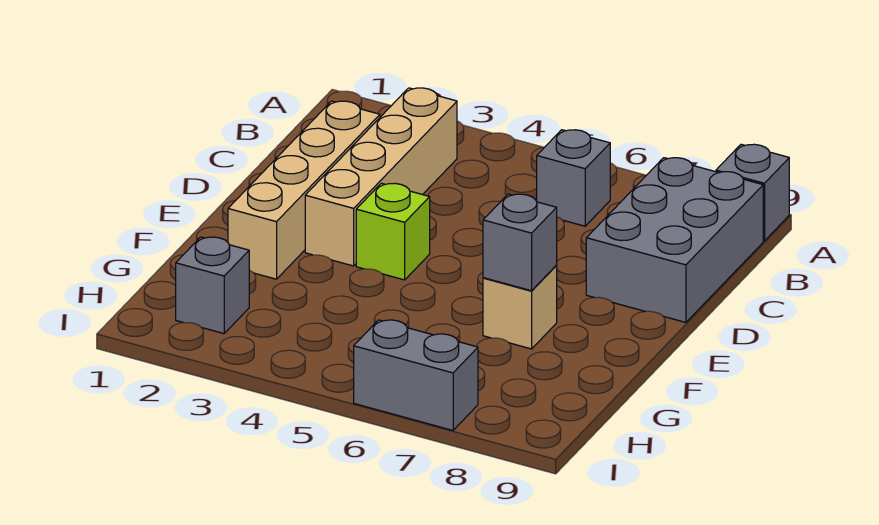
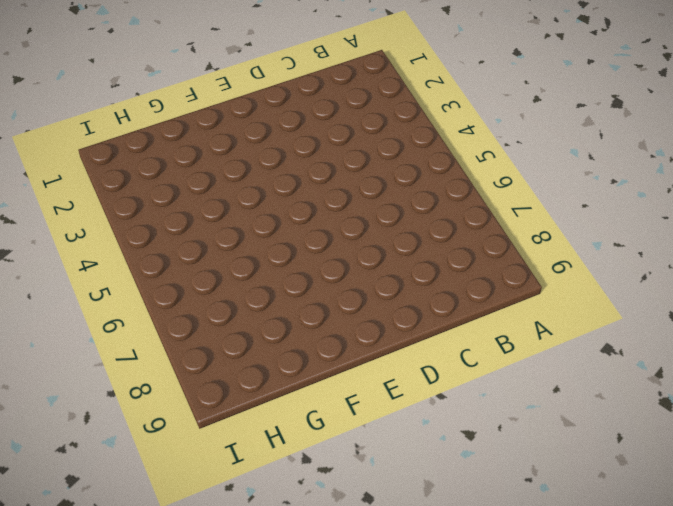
none -> grey brick A9 level 1
none -> tan brick B3:E3 level 1

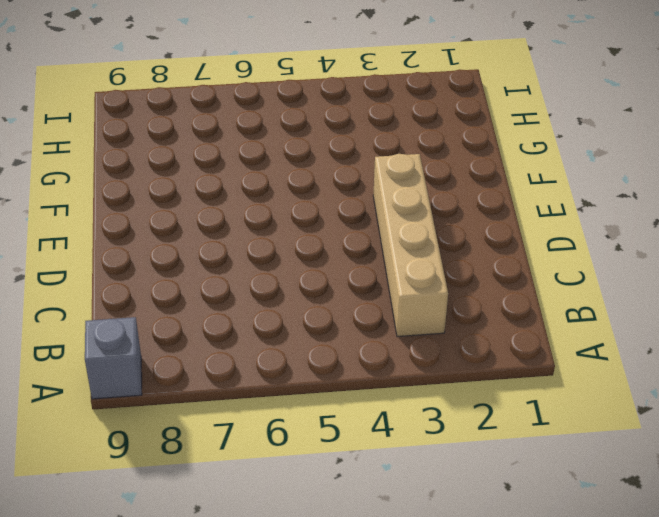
none -> grey brick B6 level 1
none -> grey brick B8:D9 level 1

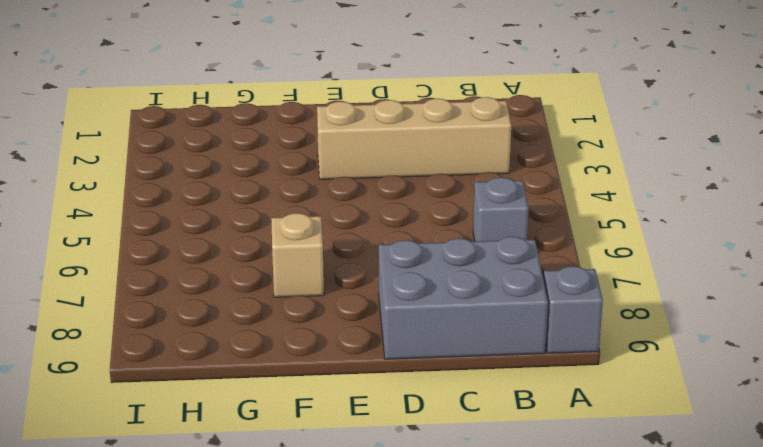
none -> tan brick C2:F2 level 1
none -> lime brick E4 level 1

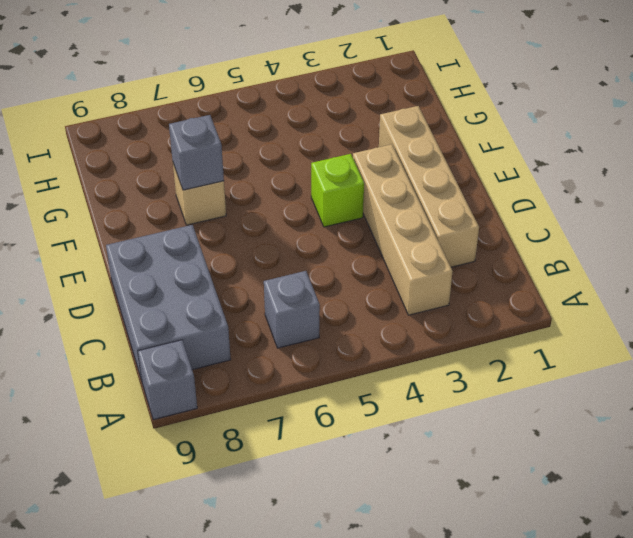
none -> grey brick H2 level 1
none -> grey brick I6:I7 level 1

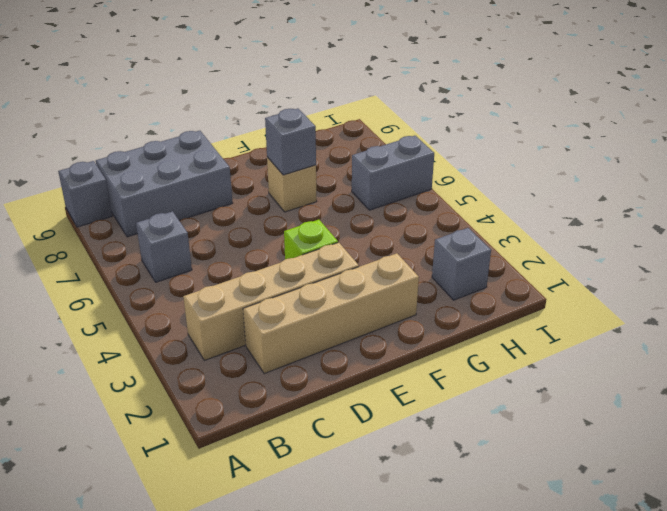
grey brick H6:I6 level 1 -> grey brick I6:I7 level 1

